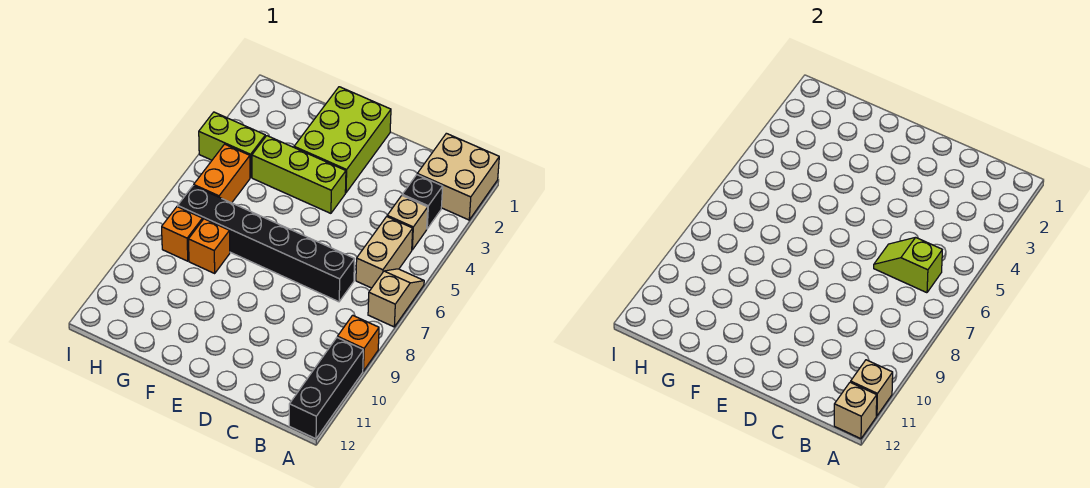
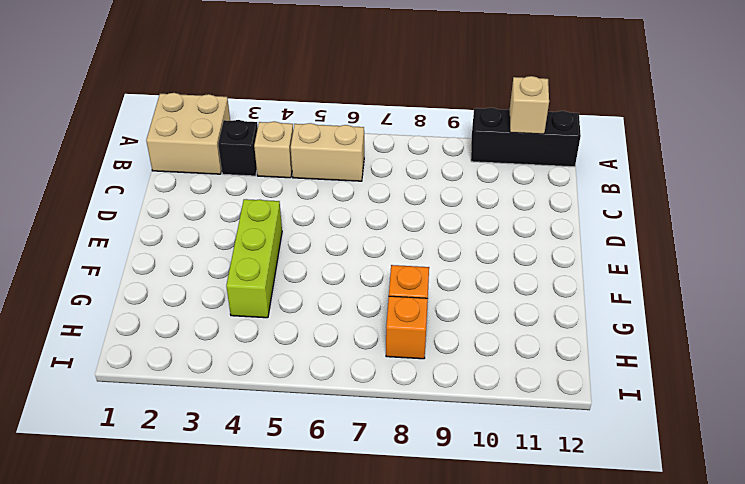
none -> tan slope A6:A7 level 1 top 7
none -> orange brick A9 level 1
none -> black brick C7:H7 level 1

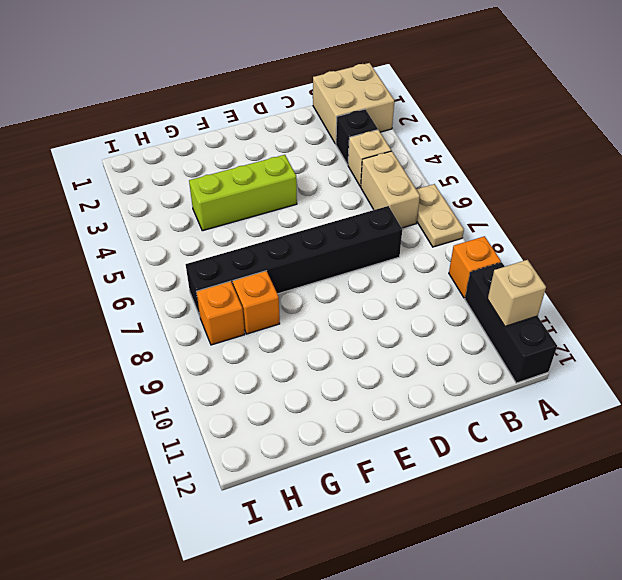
tan plate A6:A7 level 1 -> tan slope A6:A7 level 1 top 7
none -> lime brick E1:F3 level 1
none -> lime brick H4:I4 level 1
none -> orange brick H5:H6 level 1

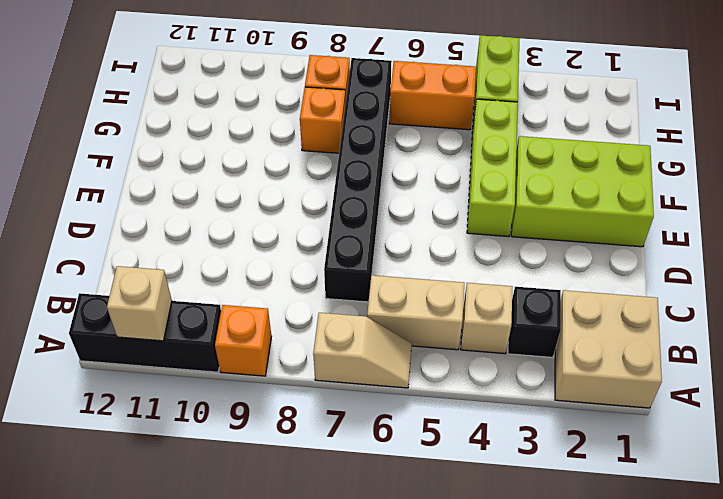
none -> tan brick A12 level 2
none -> lime slope B6:C6 level 2 top B

